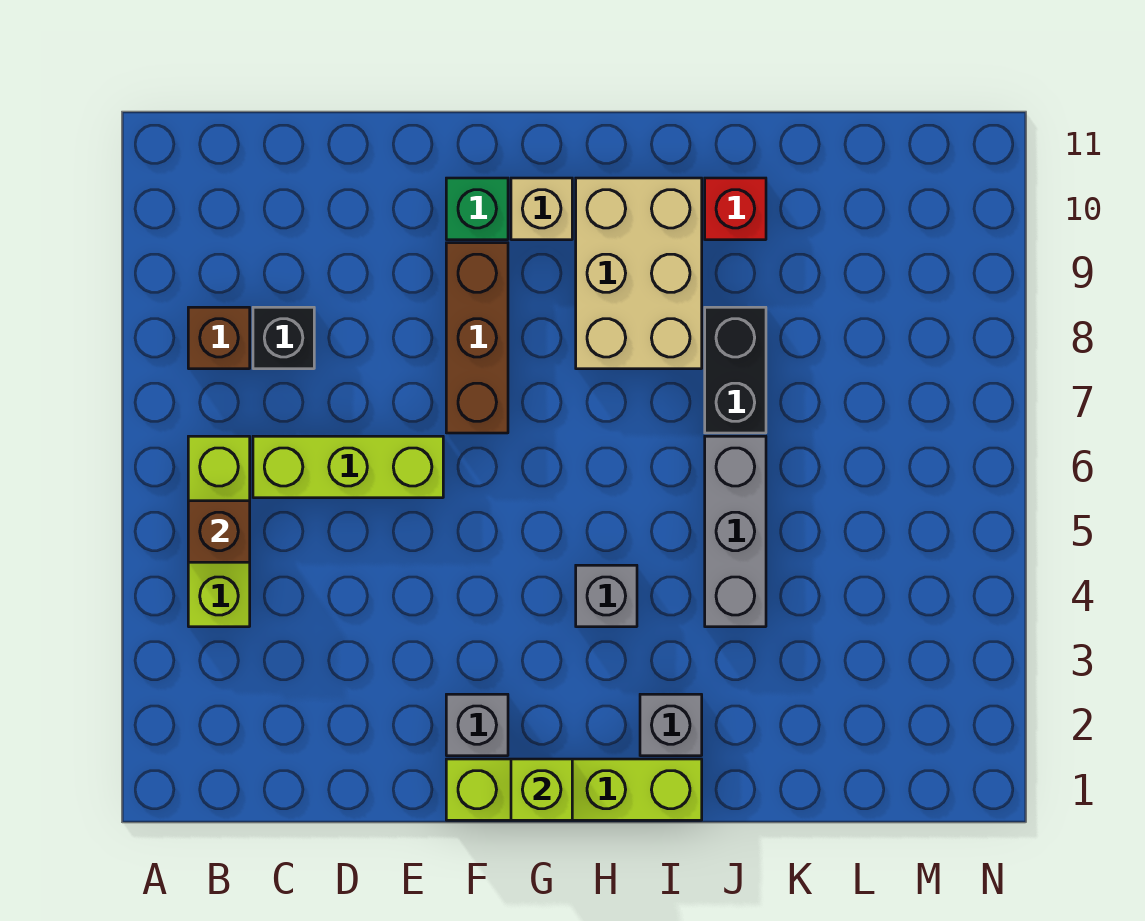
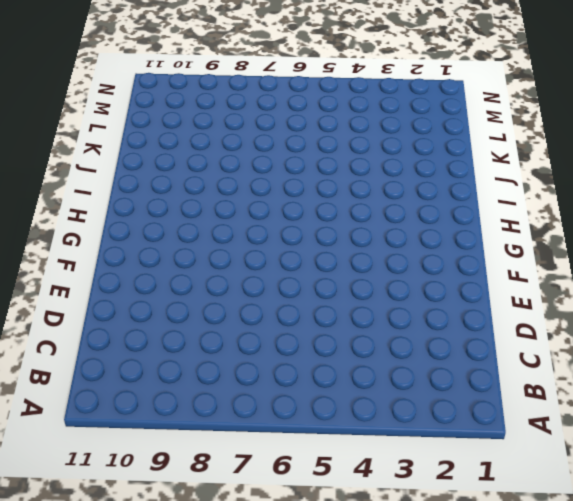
none -> lime brick B4:B6 level 1
none -> brown brick B8 level 1
none -> lime brick C6:E6 level 1

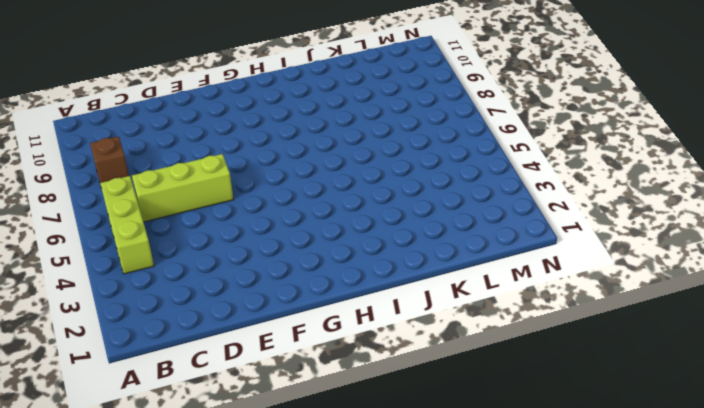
none -> black brick C8 level 1
none -> lime brick F1:I1 level 1
none -> grey brick F2 level 1

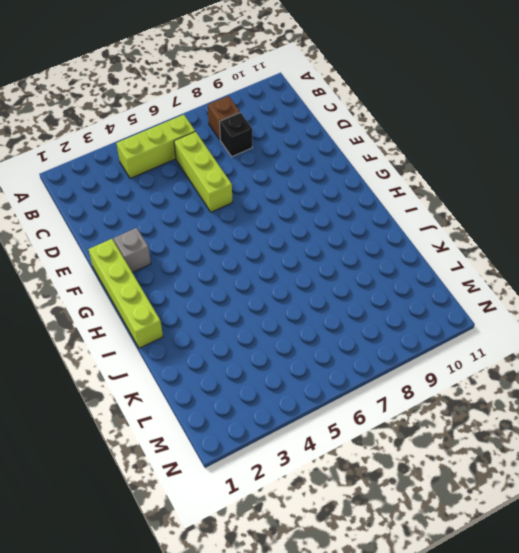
none -> brown brick F7:F9 level 1
none -> green brick F10 level 1
none -> tan brick G10 level 1

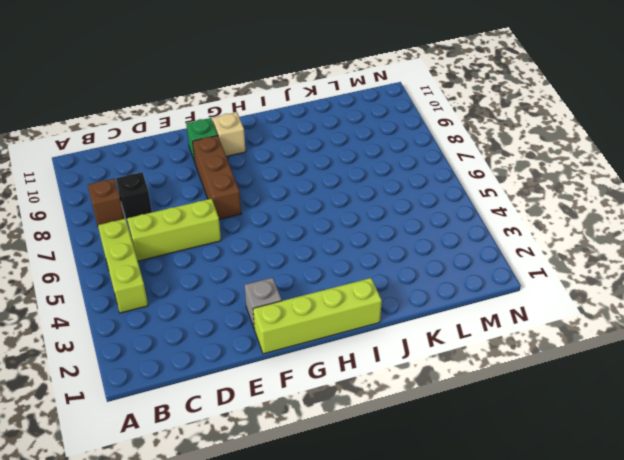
none -> grey brick H4 level 1
none -> tan brick H8:I10 level 1
none -> grey brick I2 level 1

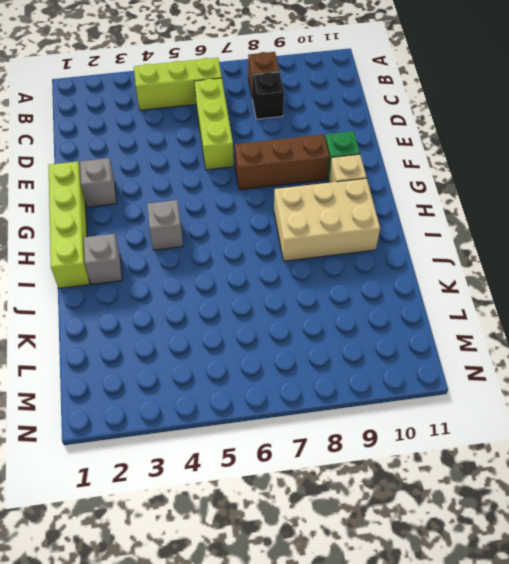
none -> grey brick J4:J6 level 1
none -> black brick J7:J8 level 1
none -> red brick J10 level 1

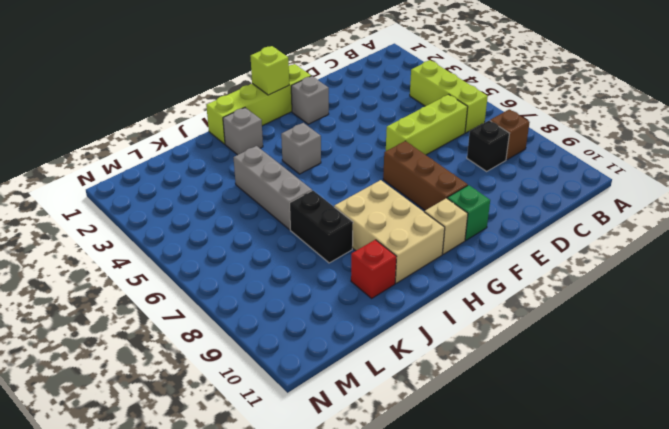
none -> brown brick B5 level 2

